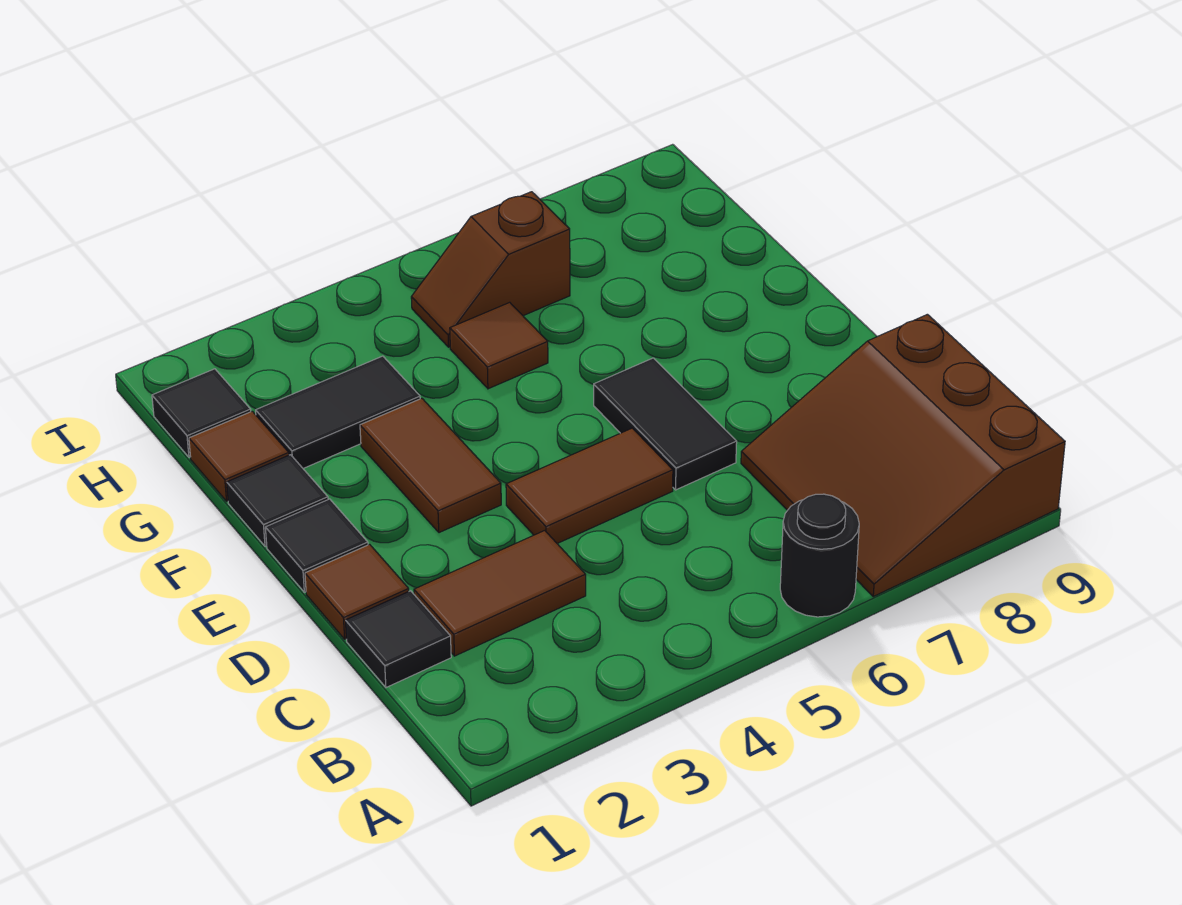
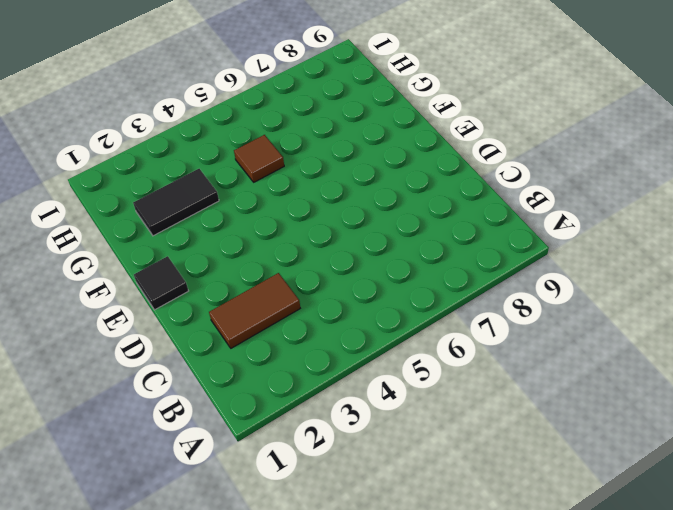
none -> black round brick A6 level 1
none -> brown slope A7:C9 level 1 top 9
none -> black tile C1 level 1

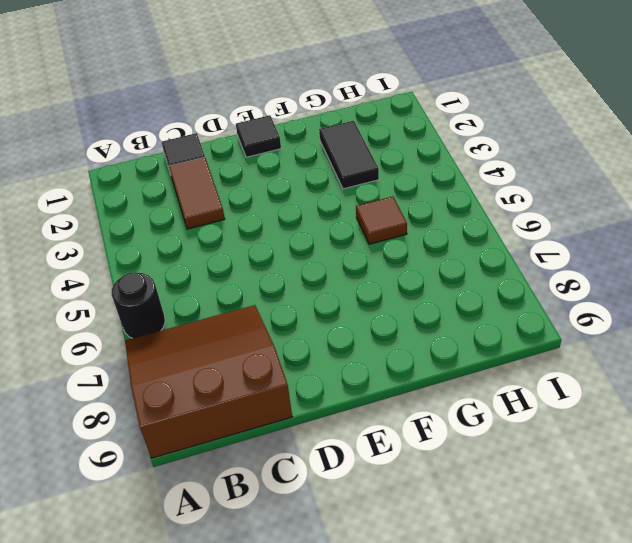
none -> brown tile D1 level 1
none -> brown tile D4:D5 level 1
none -> black tile D6:E6 level 1

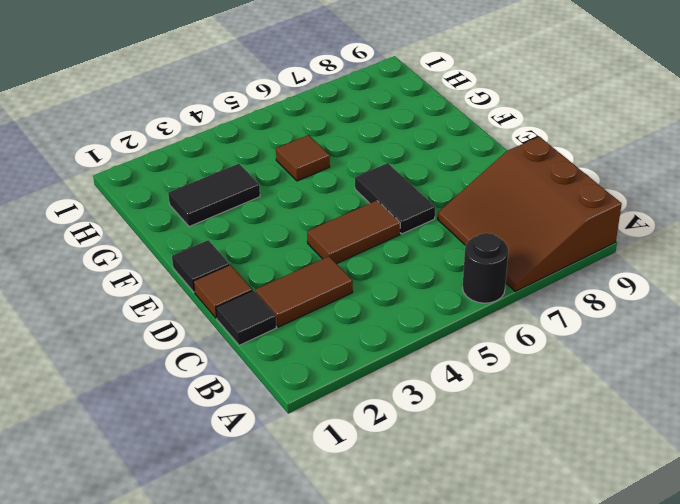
none -> brown tile E3:F3 level 1
none -> black tile F1 level 1
none -> brown tile G1 level 1

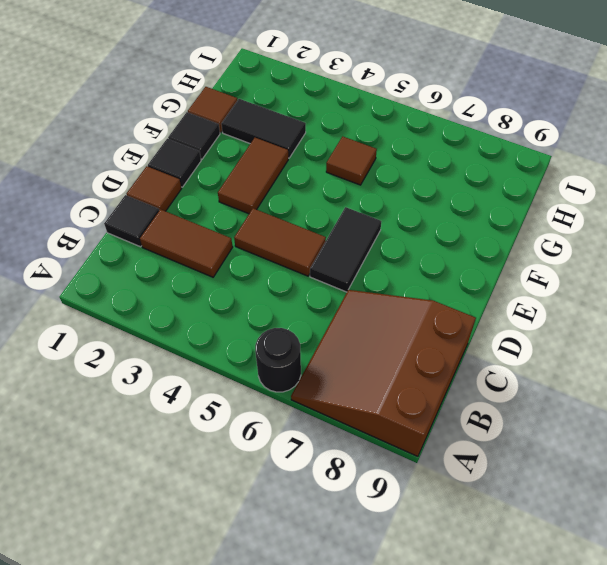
none -> black tile H1 level 1
none -> brown slope H5:H6 level 1 top 6

